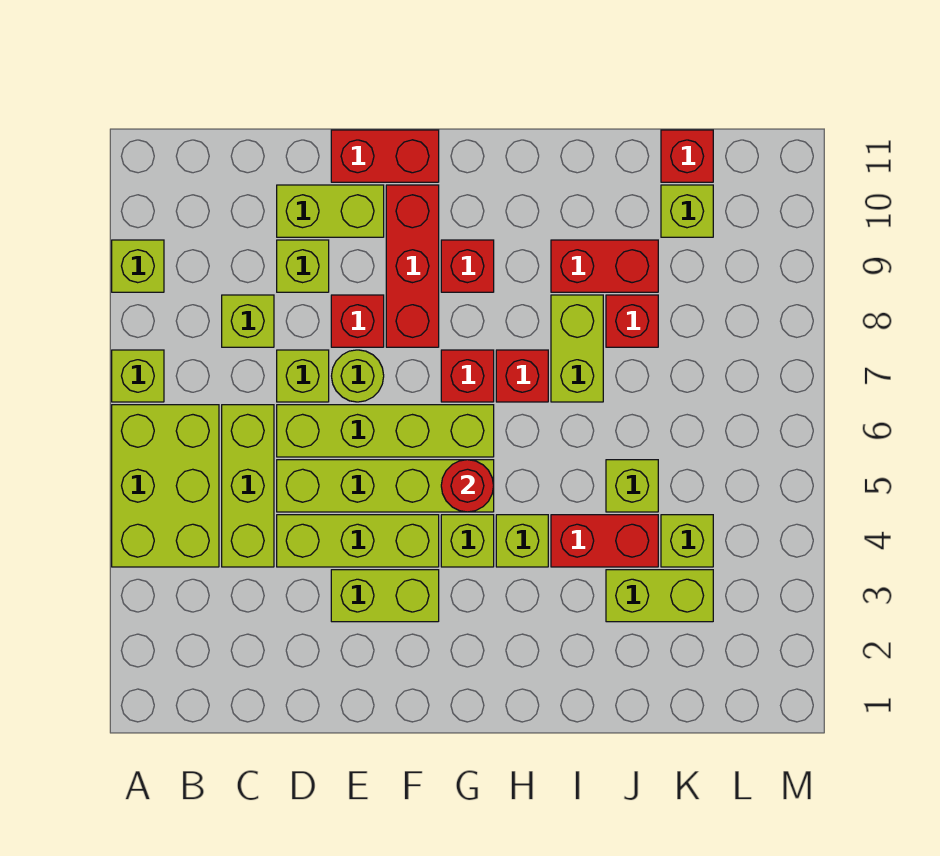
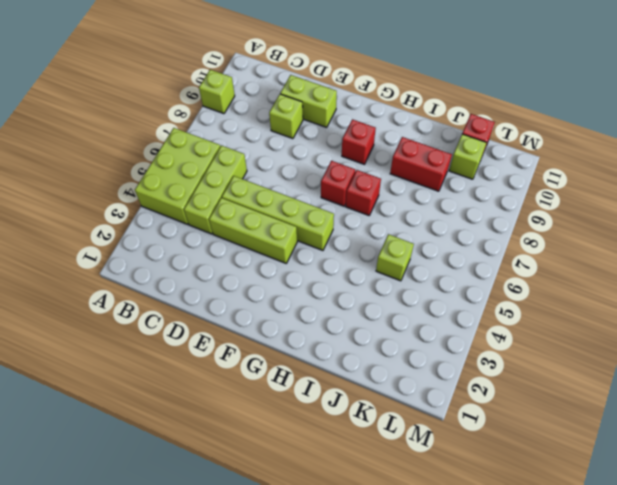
none -> lime brick A7 level 1
none -> lime brick C8 level 1
none -> lime brick D6:G6 level 1
none -> lime brick D7 level 1

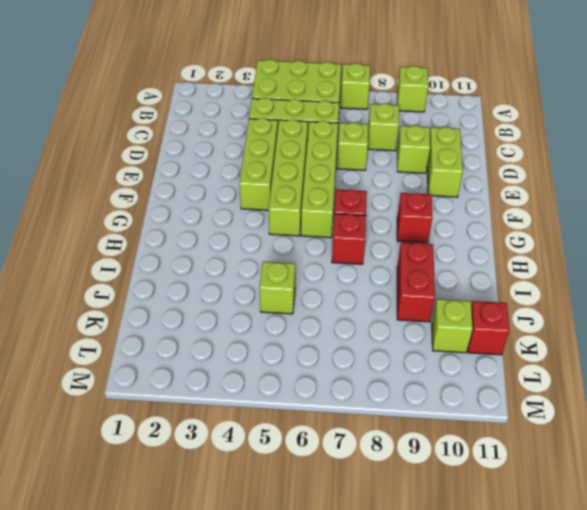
none -> lime brick E3:F3 level 1
none -> lime round brick E7 level 1
none -> red brick E8 level 1
none -> red brick E11:F11 level 1

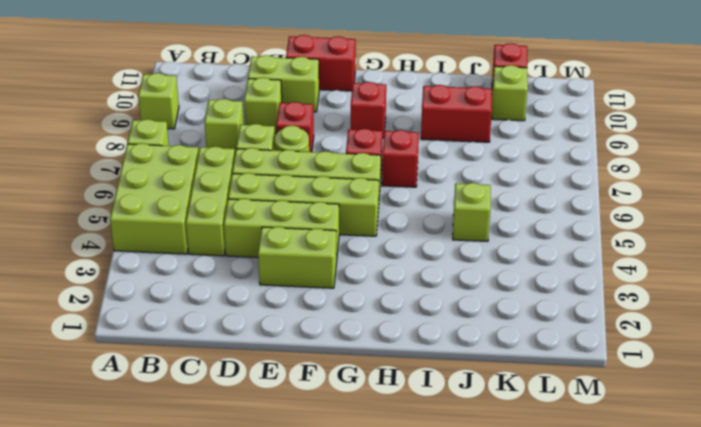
none -> red brick F8:F10 level 1
none -> lime brick G4 level 1
none -> lime brick H4 level 1
none -> red brick I4:J4 level 1

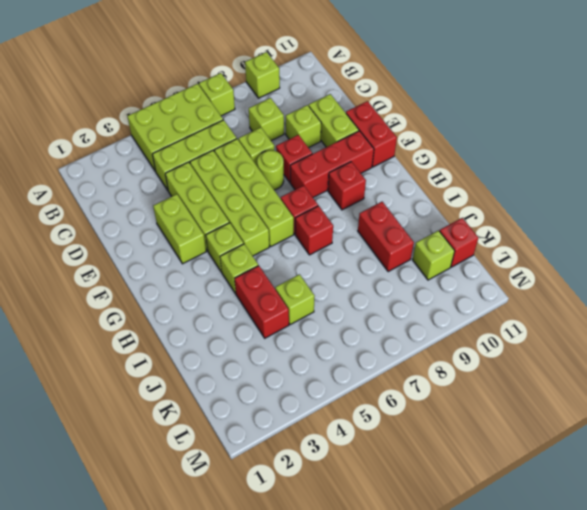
none -> lime brick I7:I8 level 1
none -> lime brick J3:K3 level 1
none -> red brick J8 level 1
none -> lime brick K4 level 1

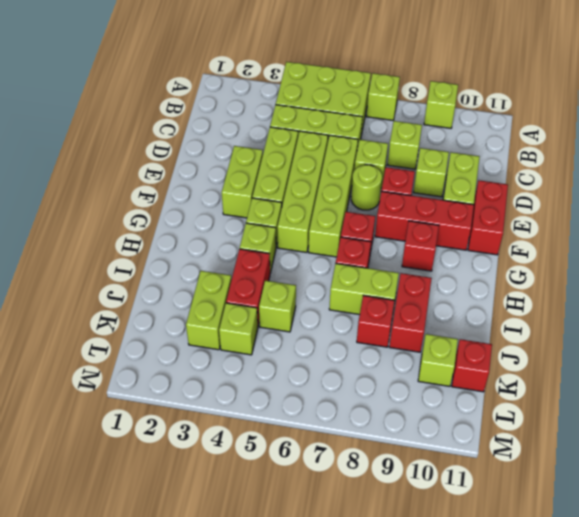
none -> red round brick G5 level 2

